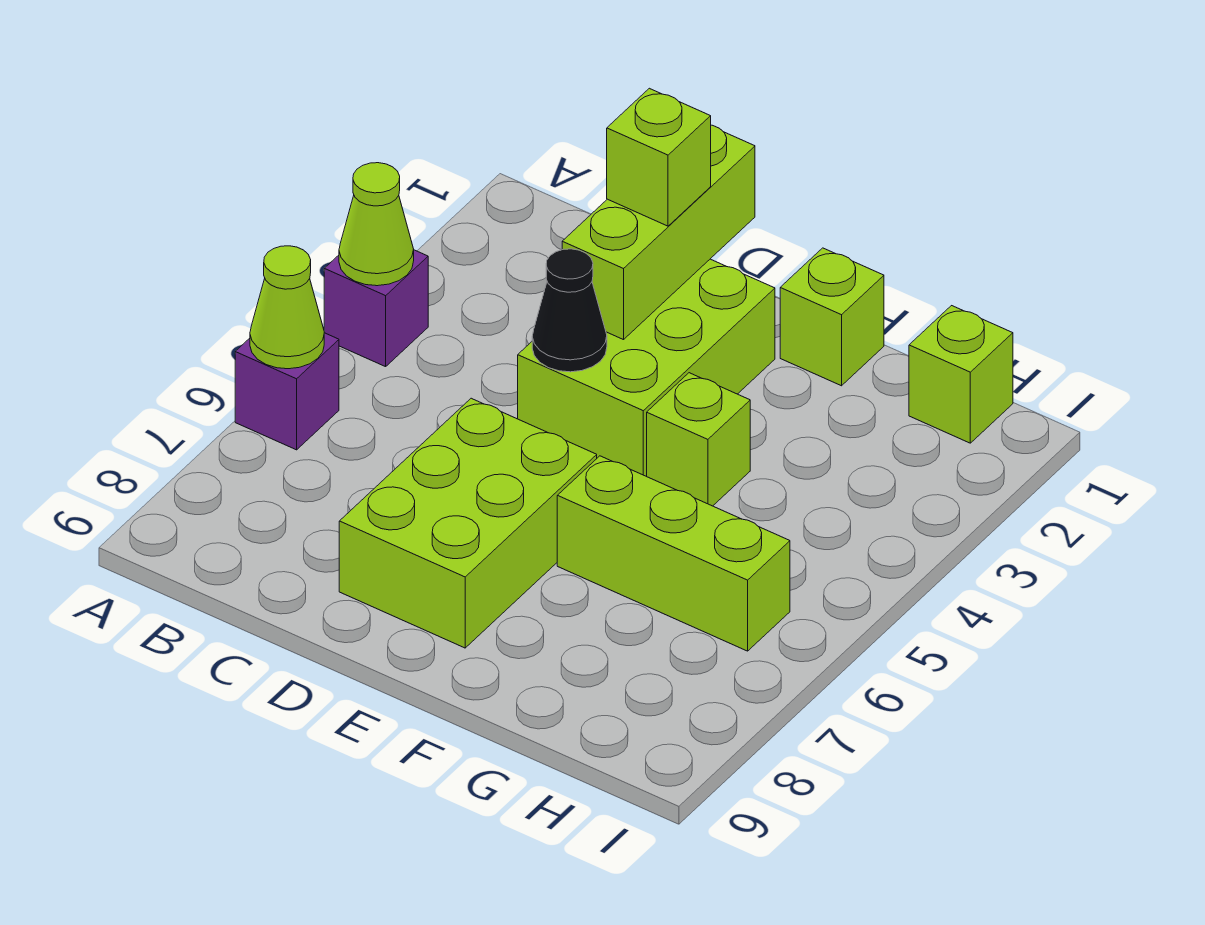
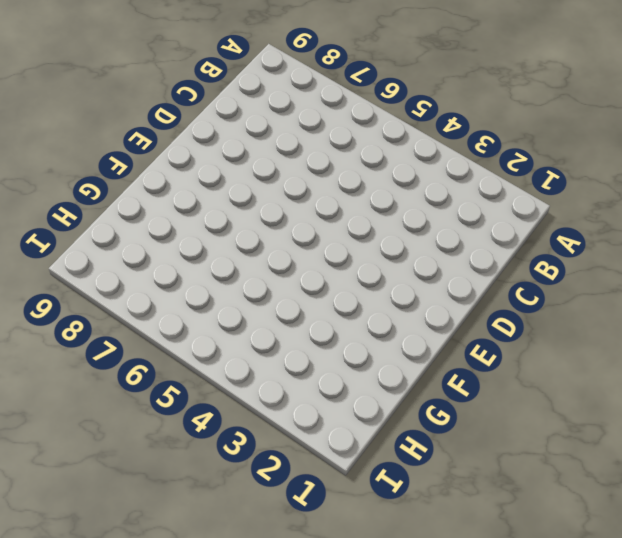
none -> purple brick A4 level 1
none -> purple brick A6 level 1
none -> lime brick D2:E4 level 1

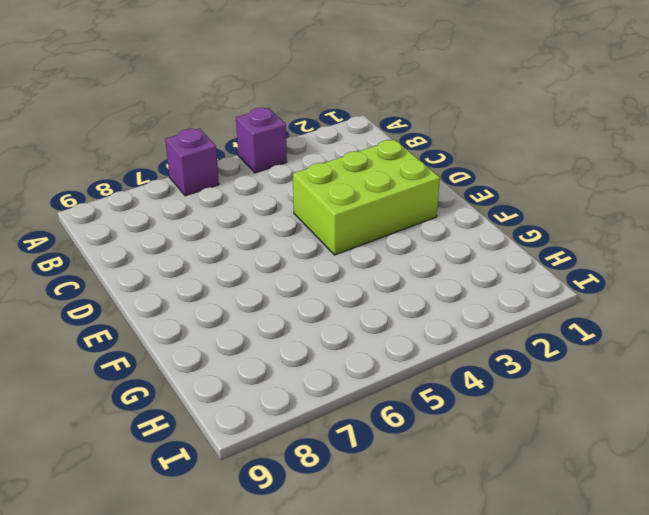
none -> lime brick D6:E8 level 1
none -> lime brick F1 level 1
none -> lime brick F4 level 1

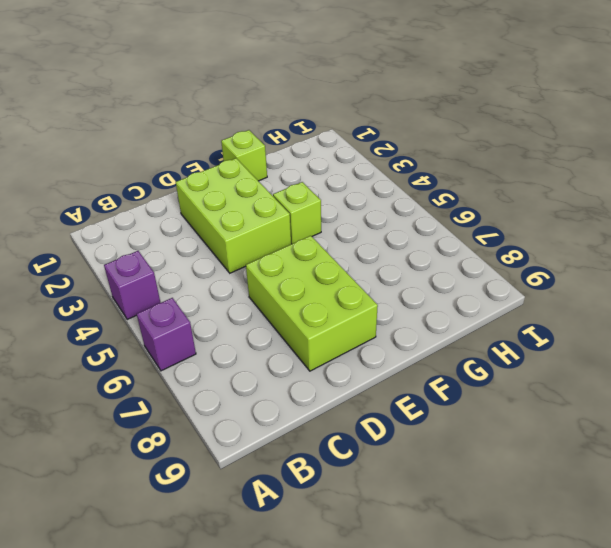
none -> lime brick F6:H6 level 1
none -> lime brick H1 level 1
none -> lime cone A4 level 2

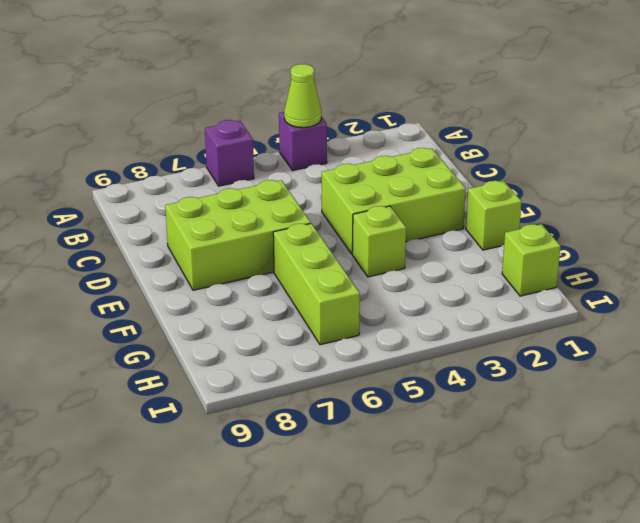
none -> lime cone A6 level 2
none -> lime brick D1:D3 level 2
none -> black cone D4 level 2

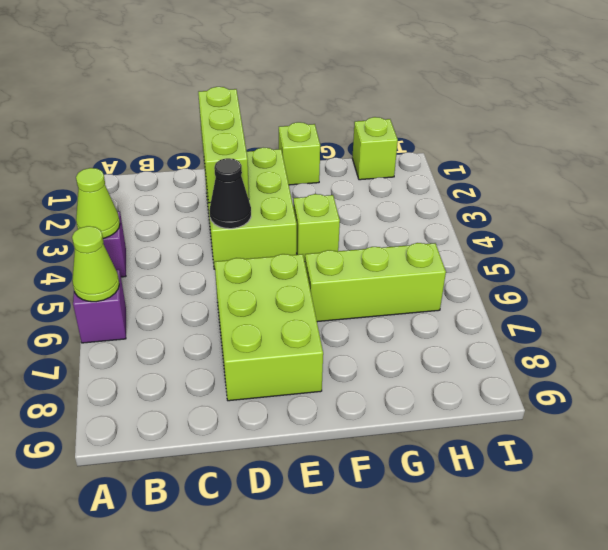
none -> lime brick D2 level 3

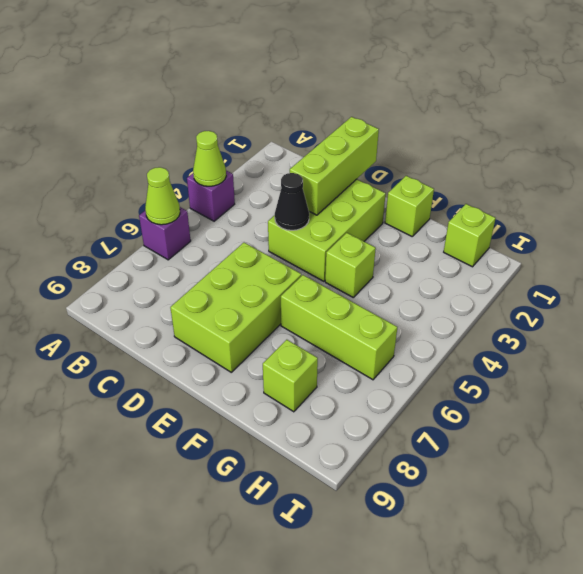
lime brick G8 level 1 -> lime brick D2 level 3

